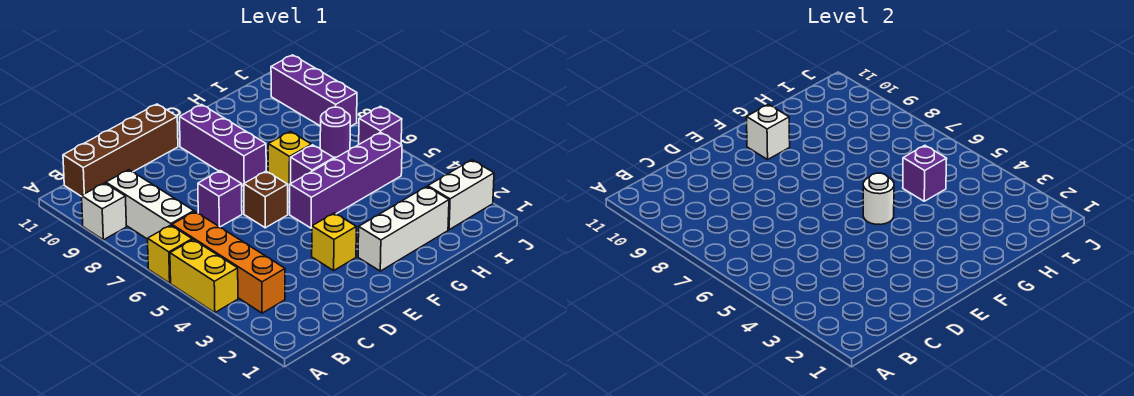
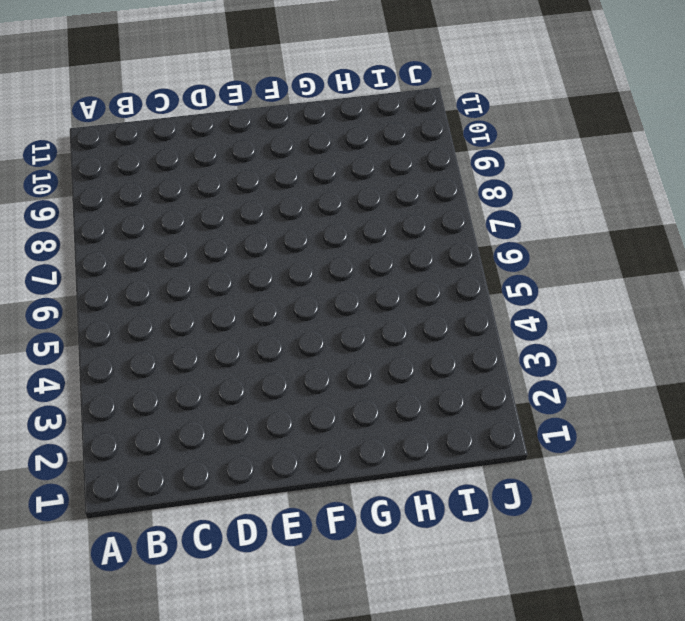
none -> yellow brick A4:A5 level 1
none -> yellow brick A6 level 1
none -> white brick A9 level 1

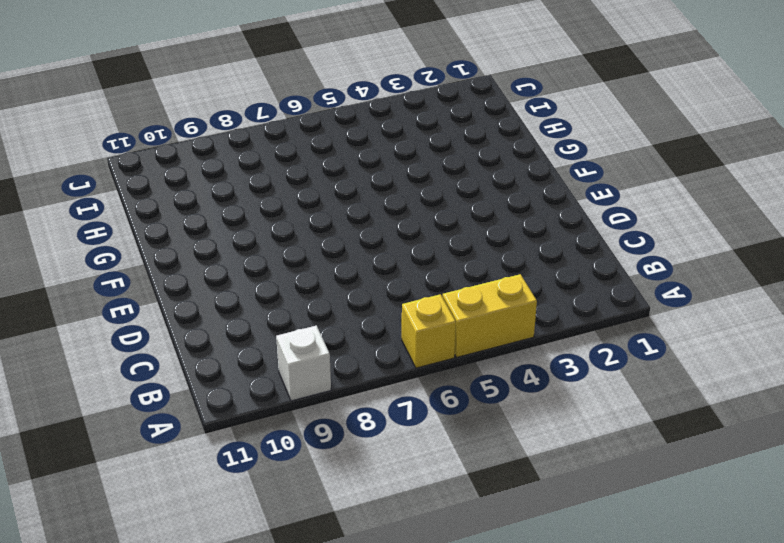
none -> orange brick B3:B6 level 1
none -> white brick B7:B9 level 1
none -> brown brick B11:E11 level 1

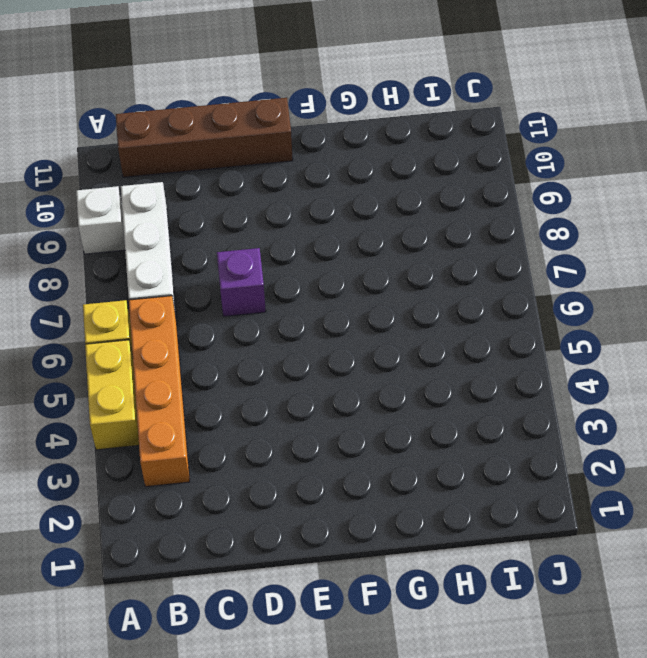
none -> yellow brick E3 level 1
none -> brown brick E6 level 1
none -> white brick F2:H2 level 1

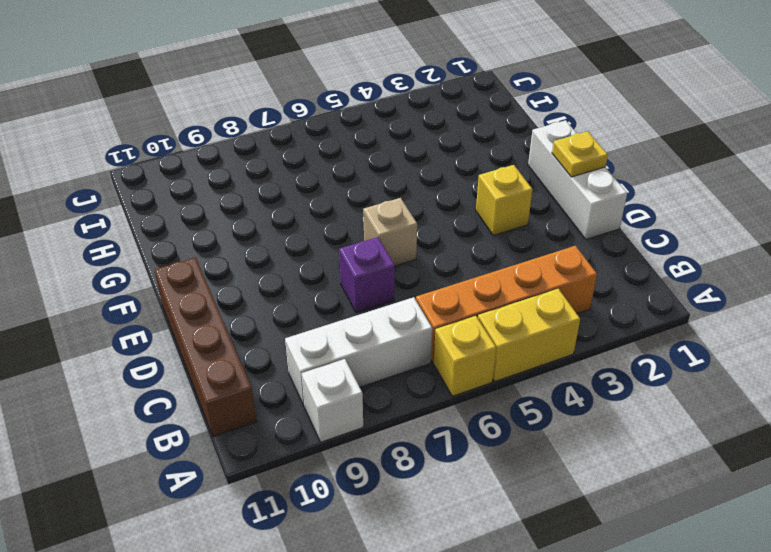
white brick D1:F1 level 1 -> white brick F2:H2 level 1
yellow plate E1 level 2 -> none
tan brick E6 level 1 -> brown brick E6 level 1
none -> purple brick F5:I5 level 1
none -> purple brick F8:F10 level 1
none -> purple brick G6 level 1

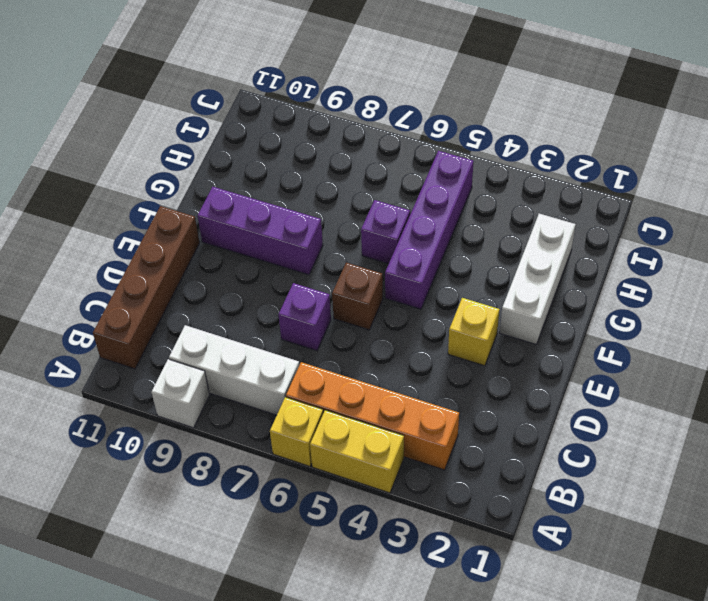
none -> yellow brick G7 level 1
none -> white brick I2:J2 level 1
none -> purple round brick I7 level 1

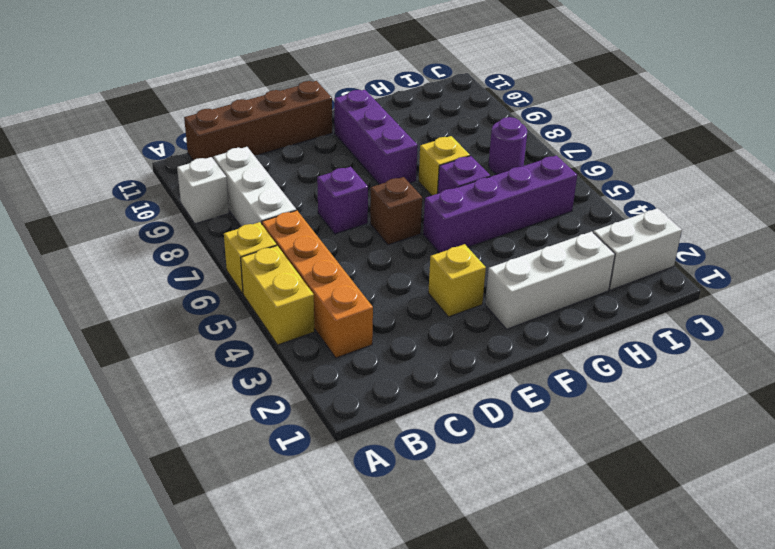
none -> purple brick J6 level 1
none -> purple brick J8:J10 level 1
none -> white round brick F5 level 2

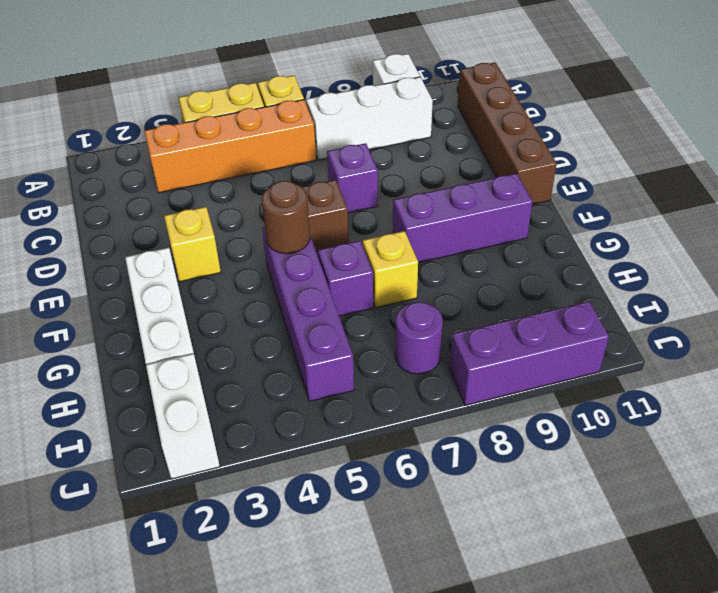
brown round brick F5 level 2 -> white round brick F5 level 2
none -> purple brick J6 level 1
none -> white brick F10 level 2
none -> purple brick H5 level 2

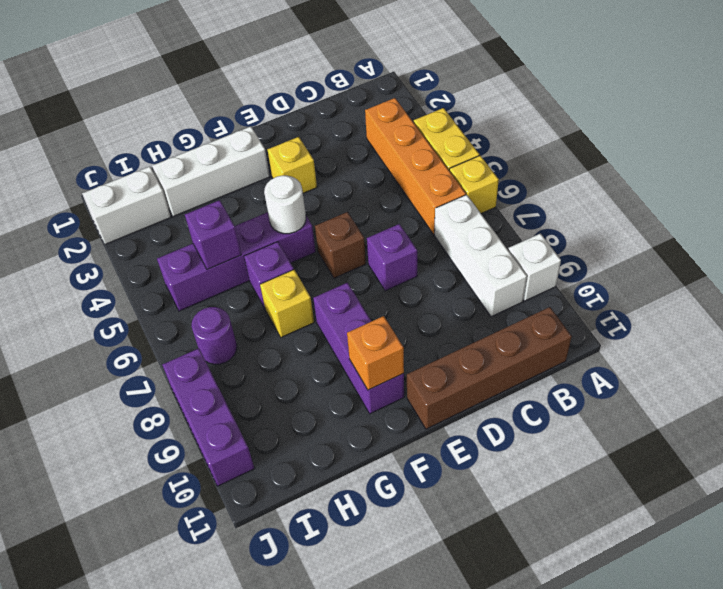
orange brick F10 level 2 -> white brick F10 level 2
none -> purple brick J6 level 1

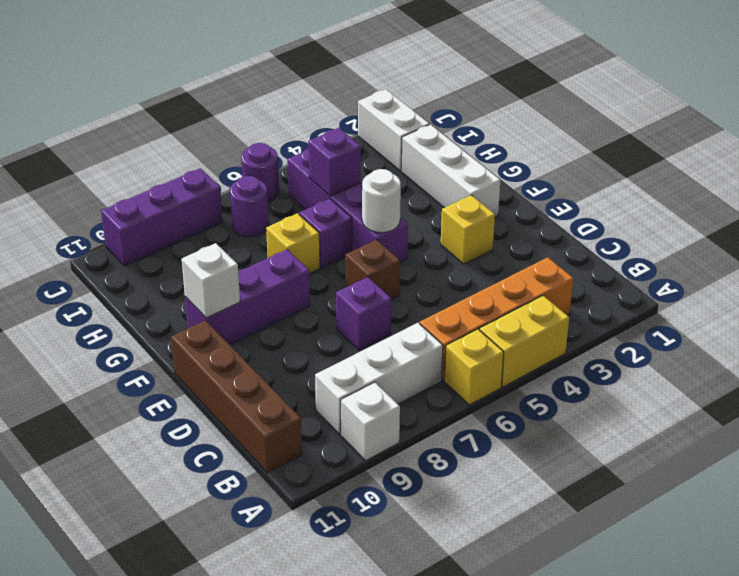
purple round brick J6 level 1 -> purple brick J6 level 1

